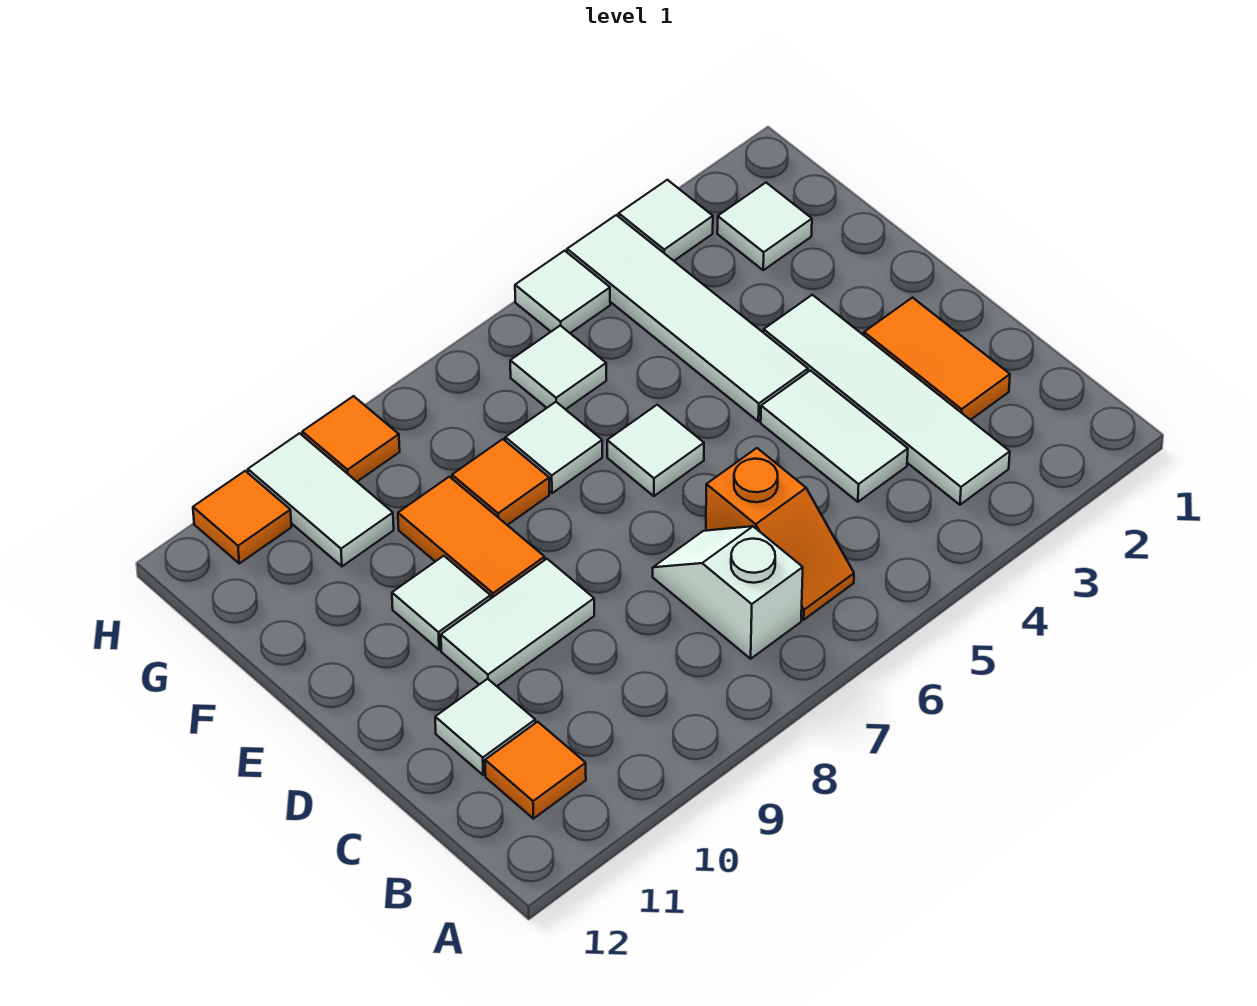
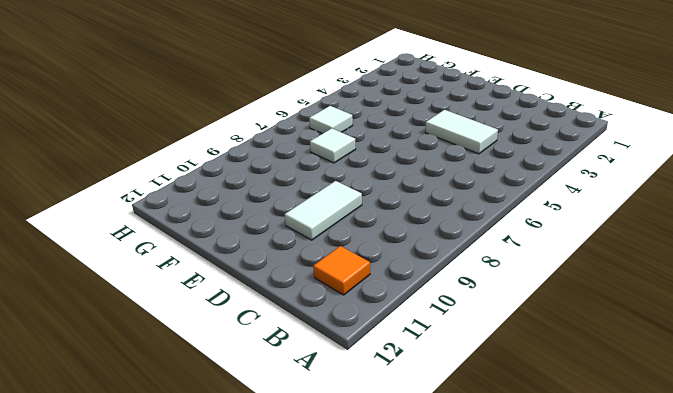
none -> white tile B3:E3 level 1
none -> orange slope B6:C6 level 1 top C
none -> white slope B7:C7 level 1 top B

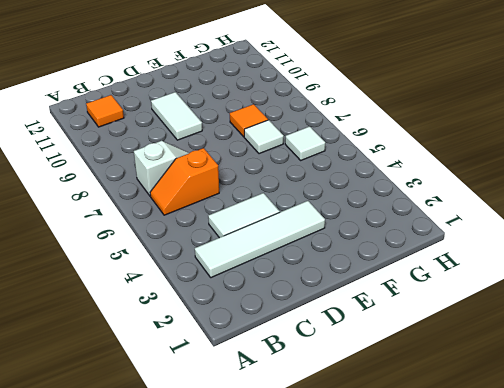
none -> orange tile C2:D2 level 1
none -> white tile C11 level 1
none -> white tile E4:H4 level 1

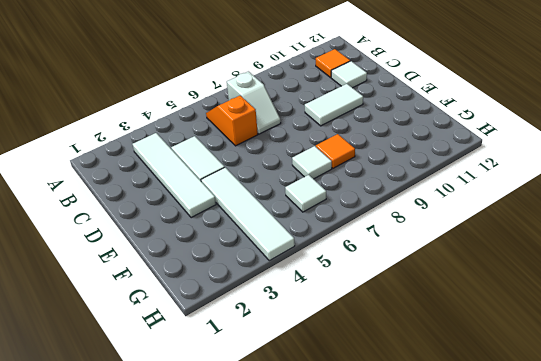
none -> orange tile C2:D2 level 1
none -> white tile E6 level 1
none -> orange tile E9:F9 level 1

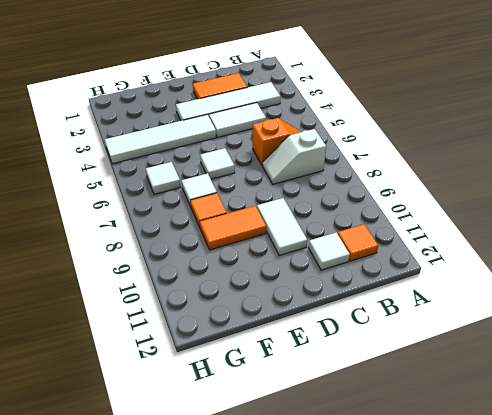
none -> white tile E10 level 1
none -> white tile G2 level 1
none -> white tile G10:H10 level 1

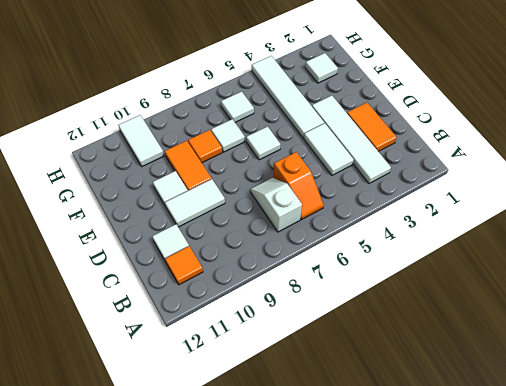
none -> white tile H3 level 1
none -> white tile H5 level 1
none -> orange tile H9 level 1

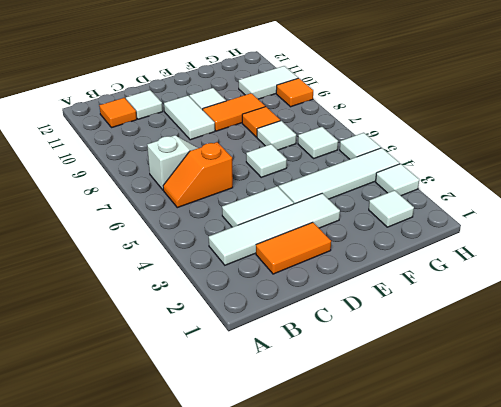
none -> orange tile H11 level 1

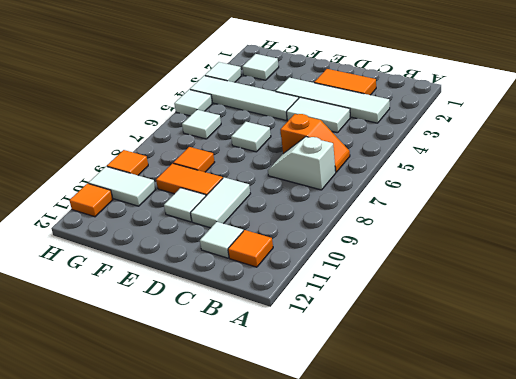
none -> white tile F7 level 1

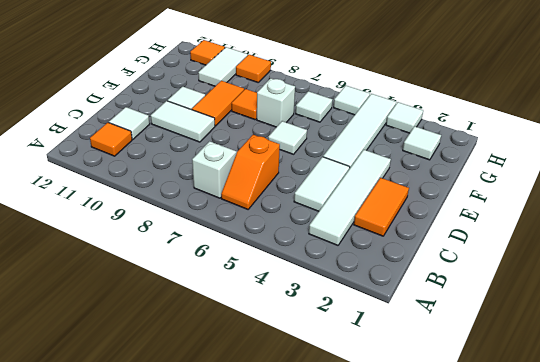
white brick F7 level 1 -> white tile F7 level 1

